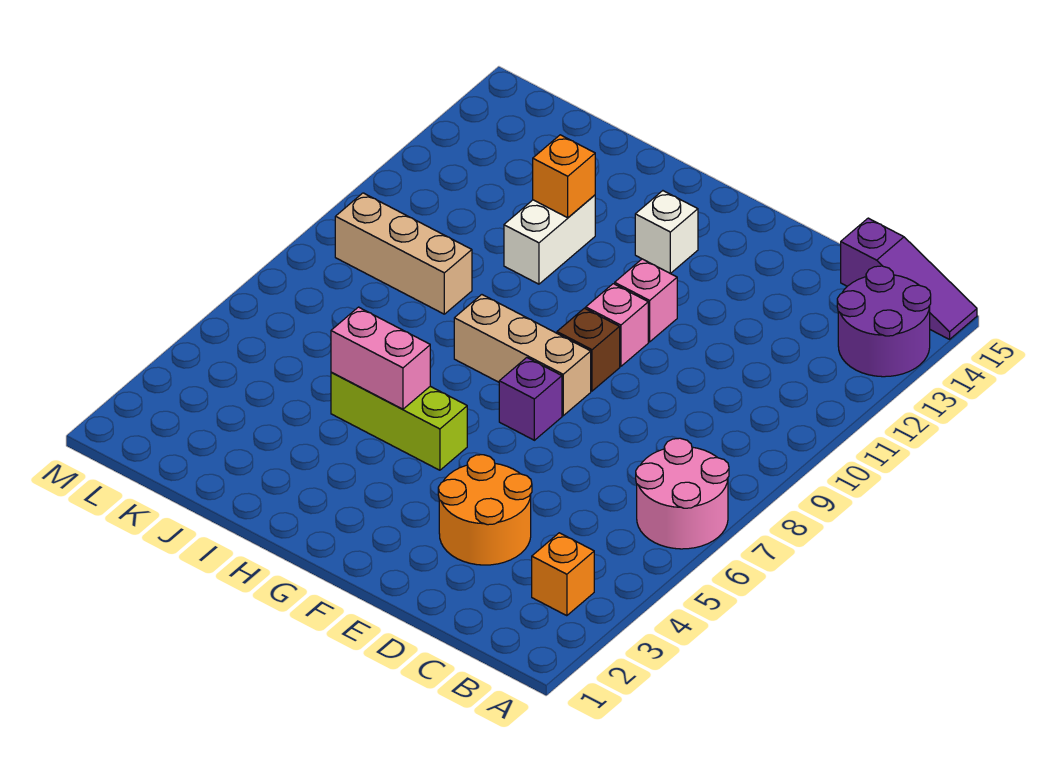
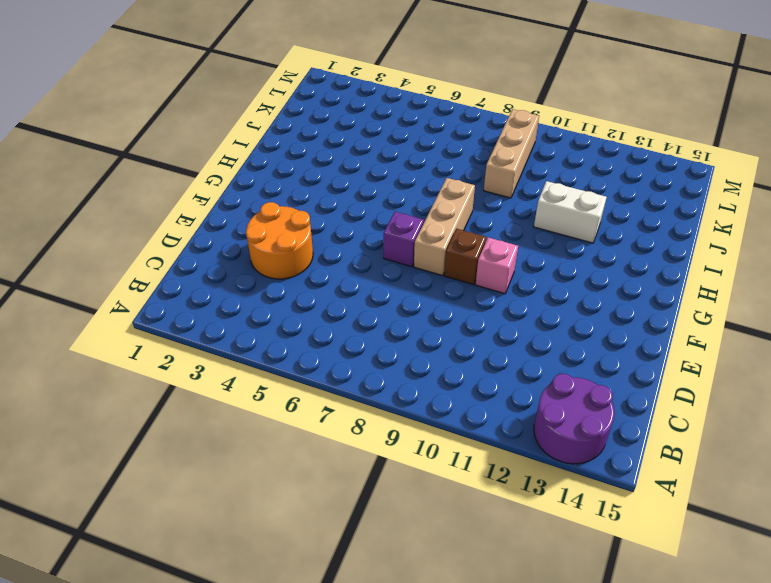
none -> pink round brick A6:B7 level 1
none -> purple slope A15:C15 level 1 top C
none -> orange brick B3 level 1

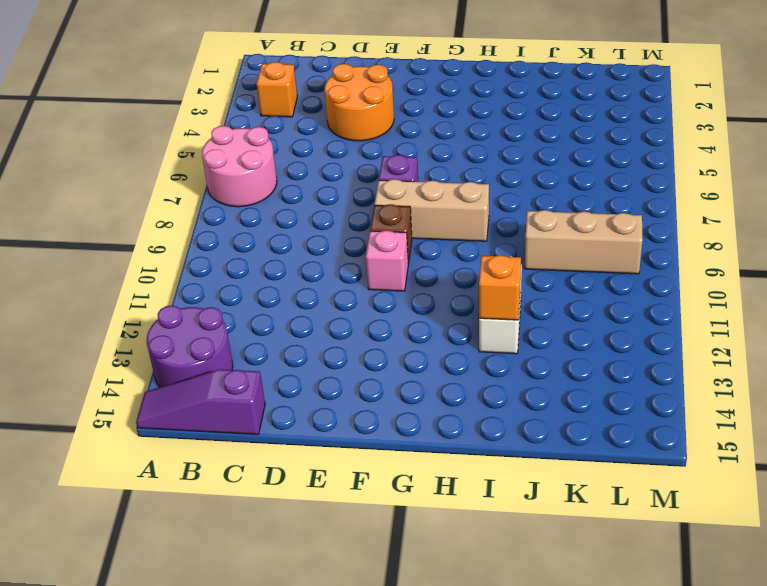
none -> pink brick F11 level 1
none -> lime brick G5:I5 level 1
none -> white brick G13 level 1

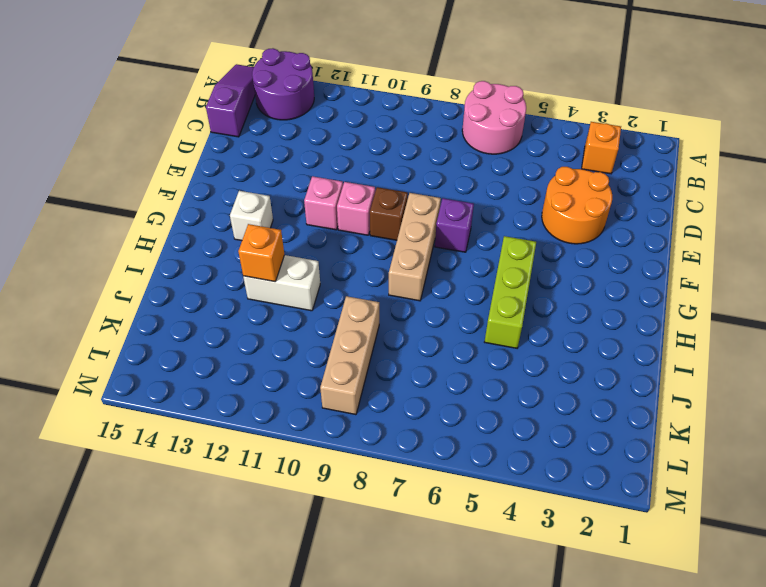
none -> pink brick H5:I5 level 2

